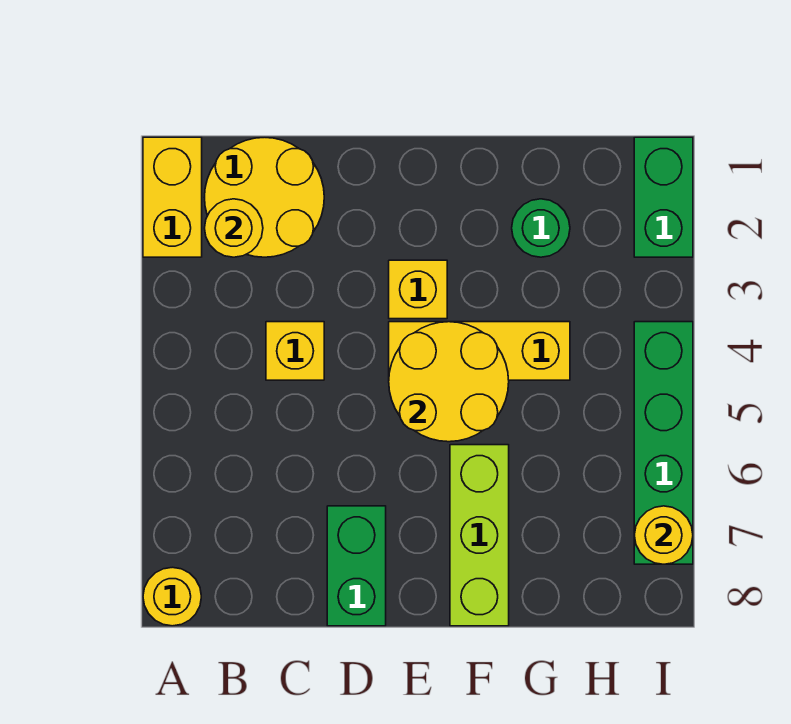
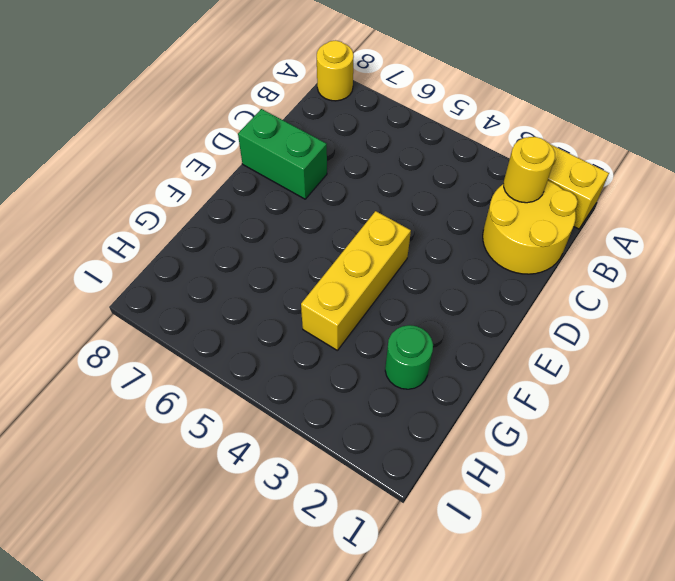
none -> yellow brick C4 level 1
none -> yellow brick E3 level 1
none -> lime brick F6:F8 level 1

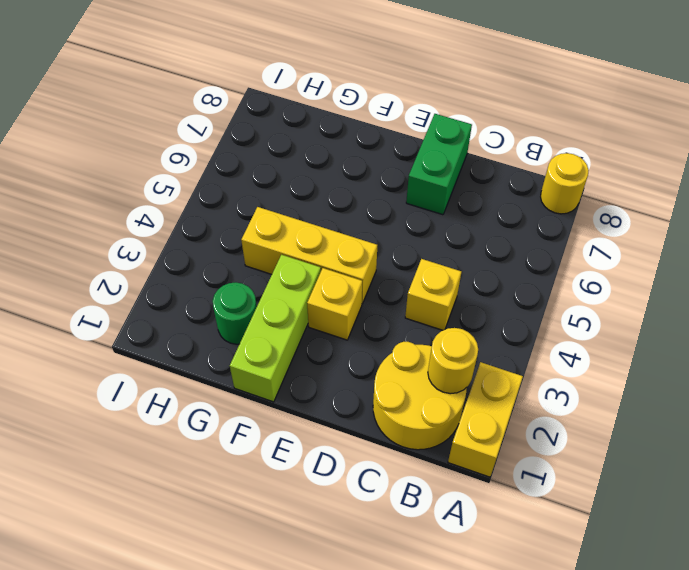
lime brick F1:F3 level 1 -> lime brick F6:F8 level 1
none -> green brick I1:I2 level 1
none -> green brick I4:I7 level 1
none -> yellow round brick E4:F5 level 2

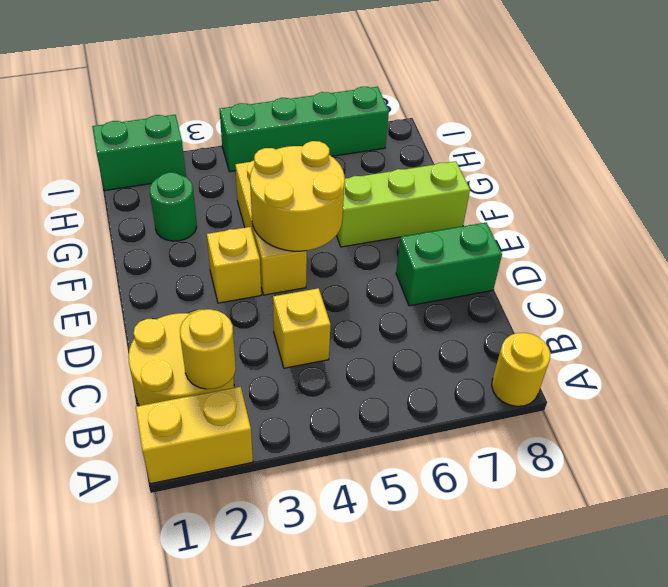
none -> yellow round brick I7 level 2

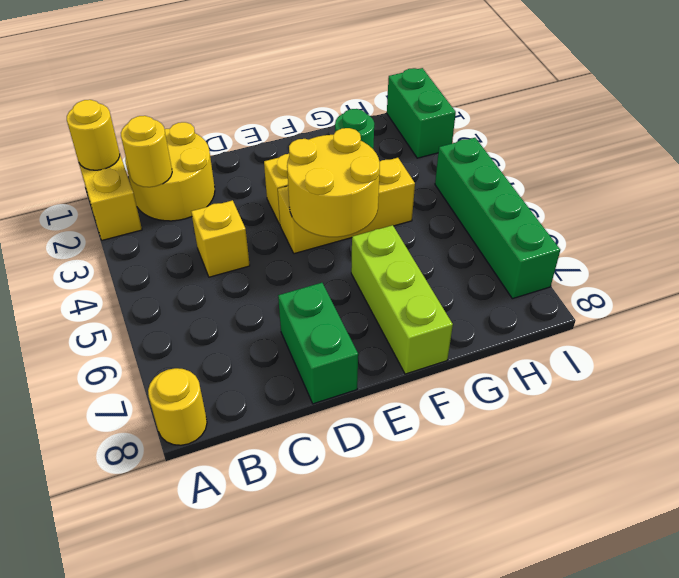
yellow round brick A1 level 2 -> yellow round brick I7 level 2

